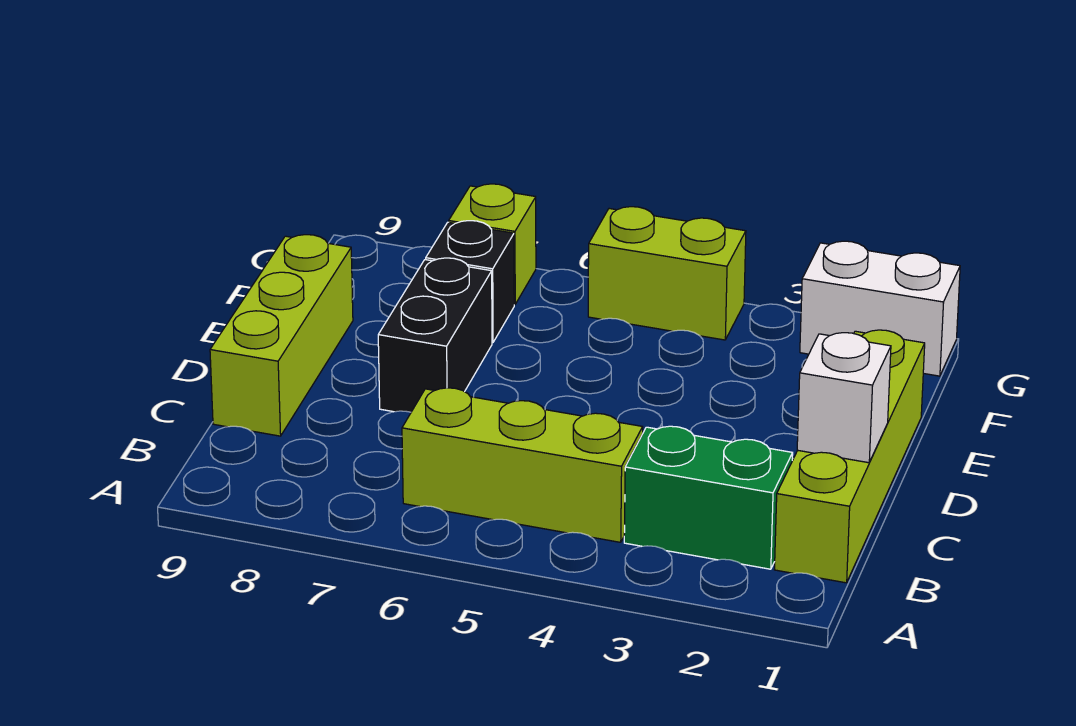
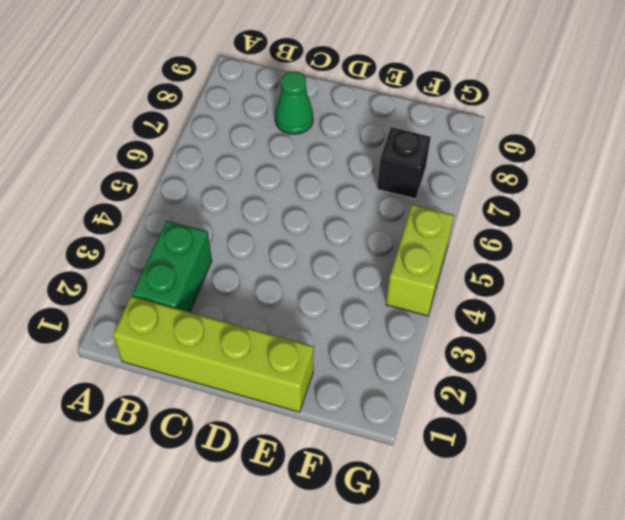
green cone C8 level 1 -> none
none -> lime brick B4:B6 level 1
none -> lime brick C9:E9 level 1

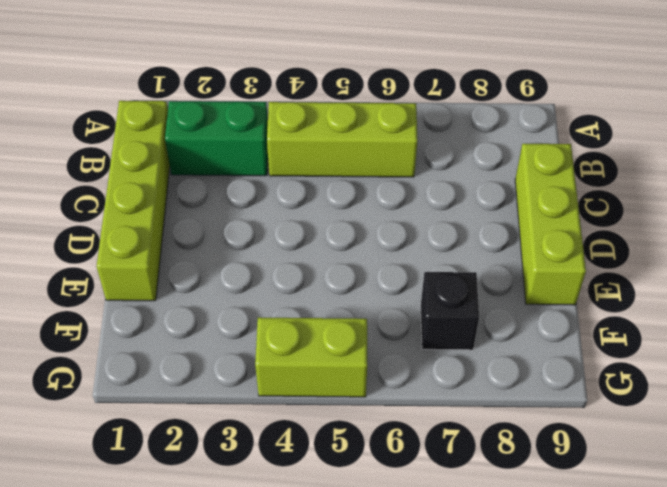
none -> black brick D7:E7 level 1
none -> white brick G1:G2 level 1

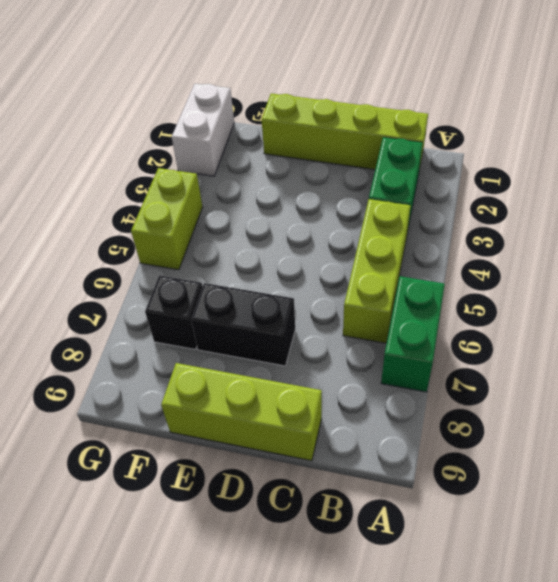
green brick A6:A7 level 1 -> none
none -> lime brick G7 level 1
none -> white brick C1 level 2

